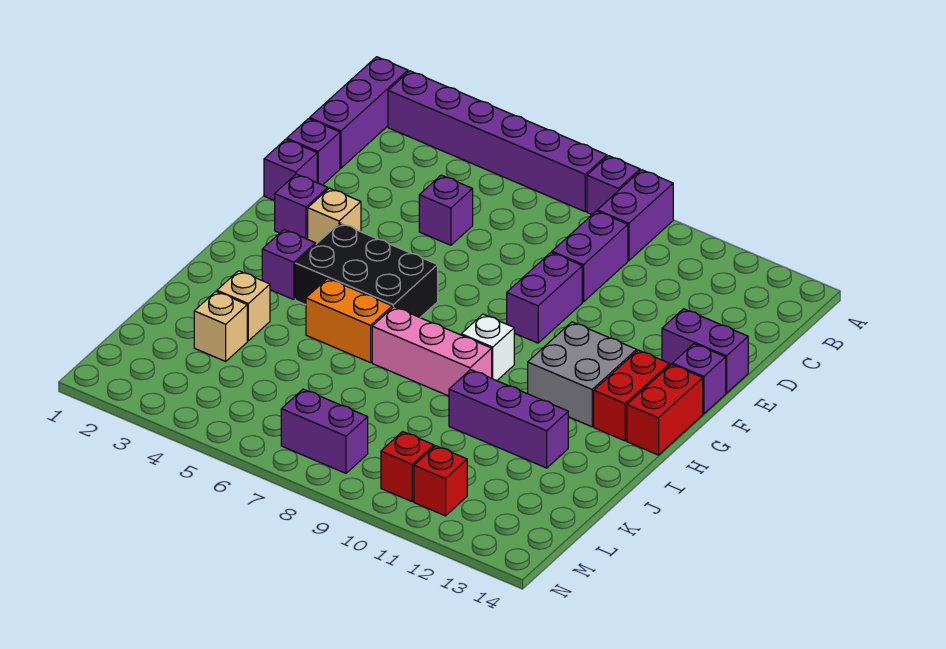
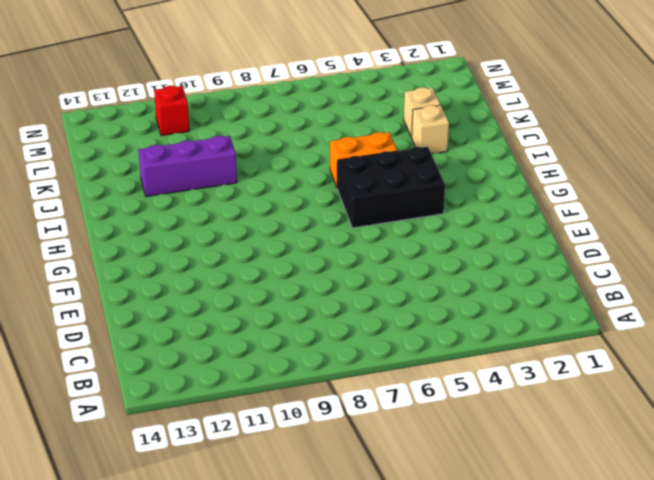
none -> purple brick A1:C1 level 1
none -> purple brick A2:A7 level 1
none -> purple brick A8 level 1

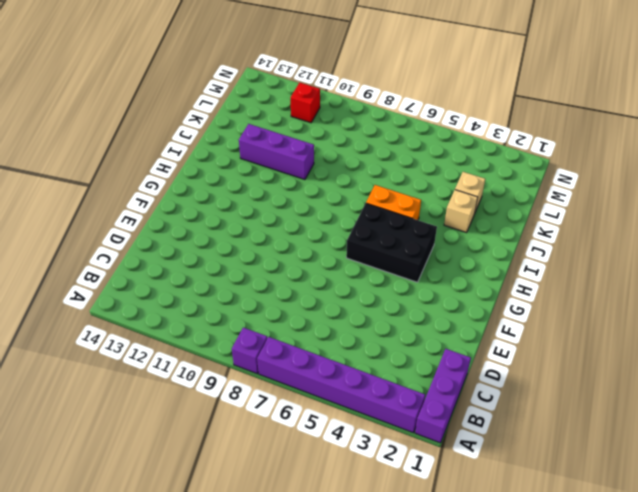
none -> purple brick A9:B9 level 1
none -> purple brick C9:D9 level 1
none -> purple brick D1 level 1

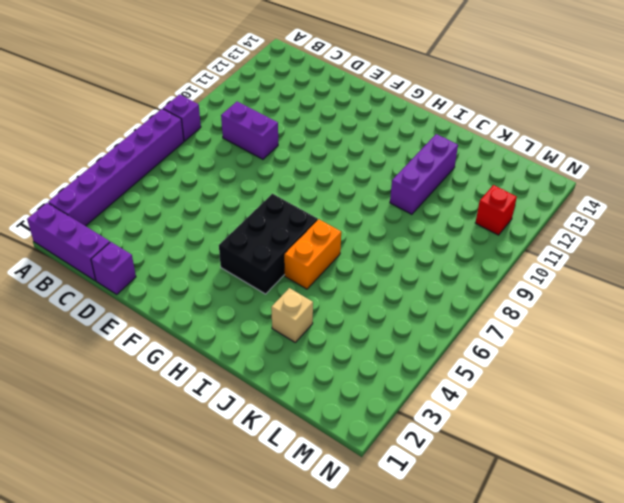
none -> purple brick A9:B9 level 1
none -> purple brick D5 level 1
none -> purple brick E1 level 1

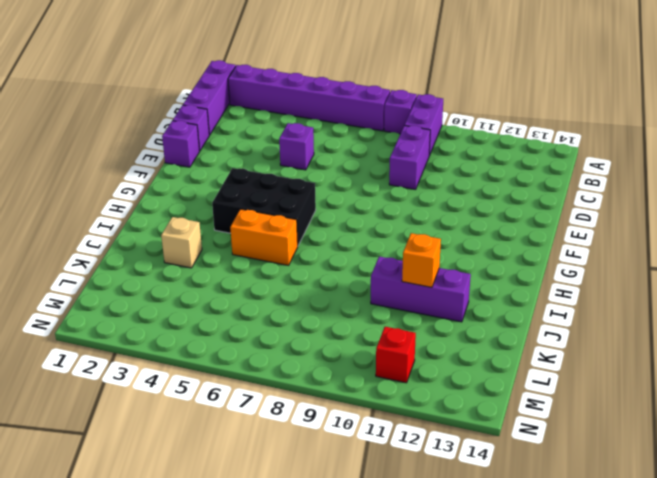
orange brick J11 level 2 -> none
none -> purple brick E9:F9 level 1
none -> purple brick E13:E14 level 1
none -> purple brick F2 level 1

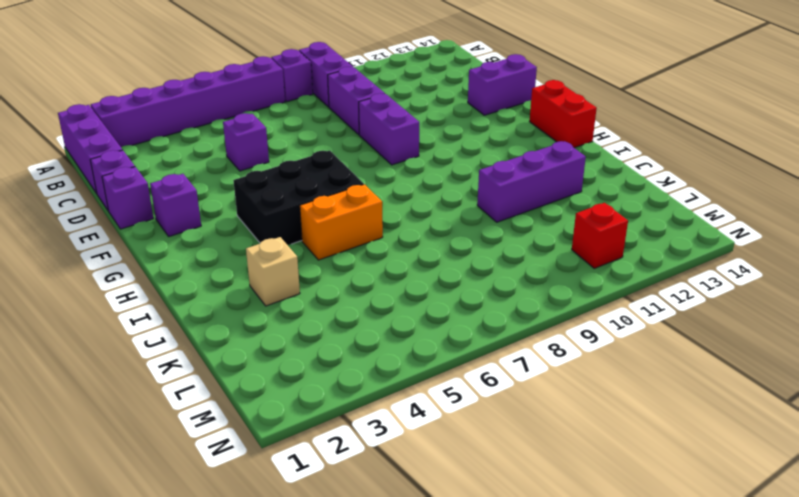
none -> tan brick F3 level 1
none -> purple brick F14 level 1
none -> grey brick G11:H12 level 1

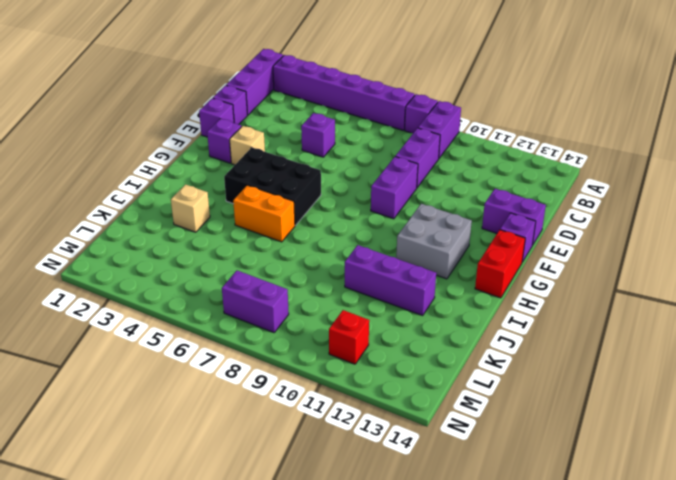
none -> red brick G13:H13 level 1
none -> purple brick H3 level 1
none -> white brick H9 level 1

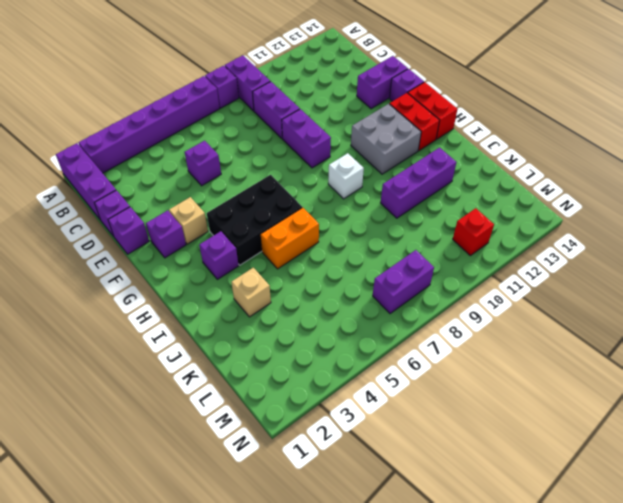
none -> pink brick I7:I9 level 1
none -> tan brick K3 level 1
none -> red brick M10 level 1

